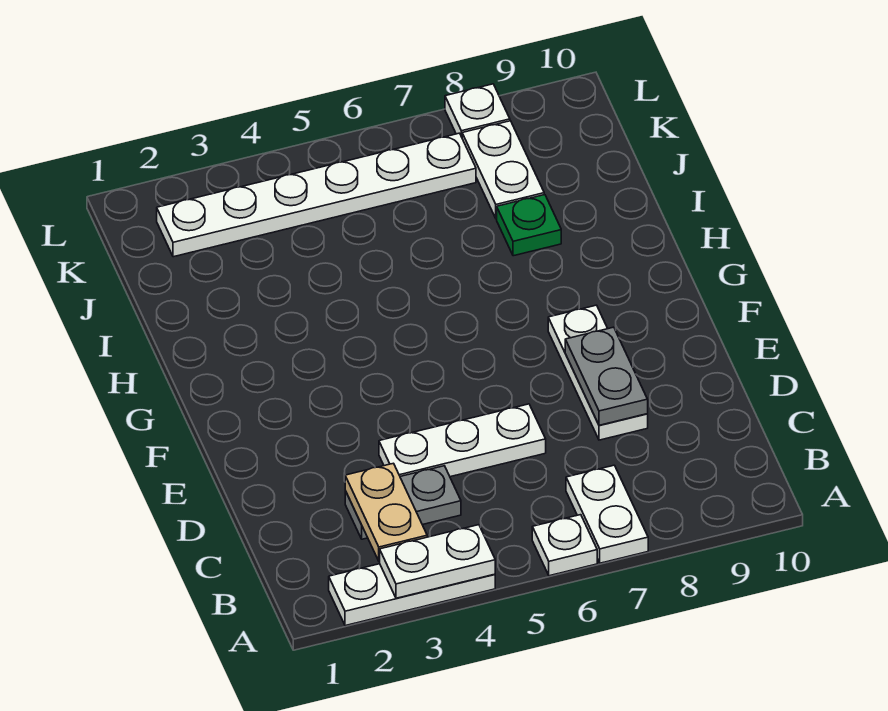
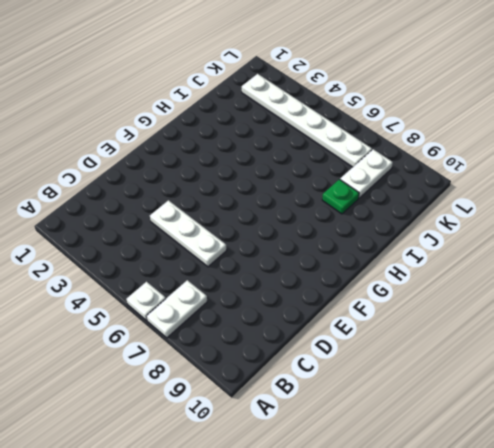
none -> white plate A2:A4 level 1
none -> grey plate C3:C4 level 1
none -> white plate D8:F8 level 1

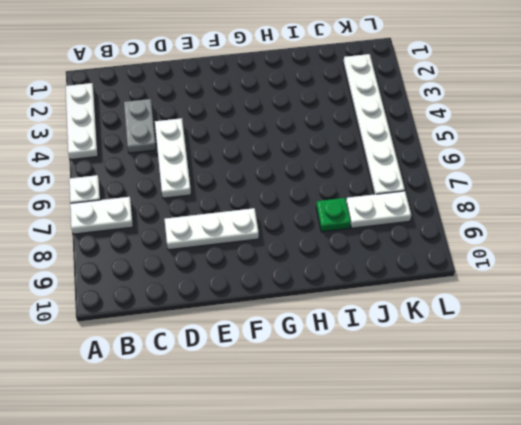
none -> white plate L8 level 1
none -> white plate A3:A4 level 2
none -> tan plate B3:C3 level 2

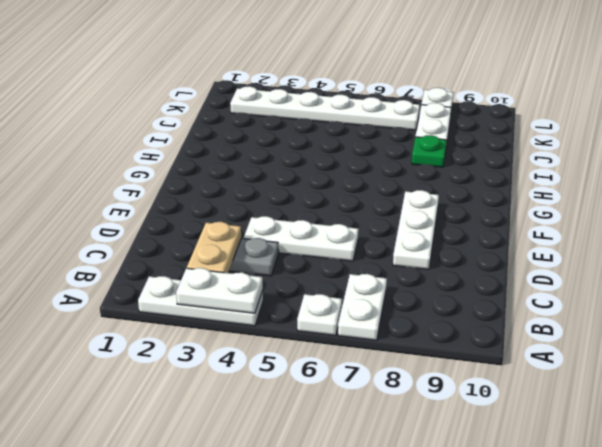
none -> grey plate D8:E8 level 2

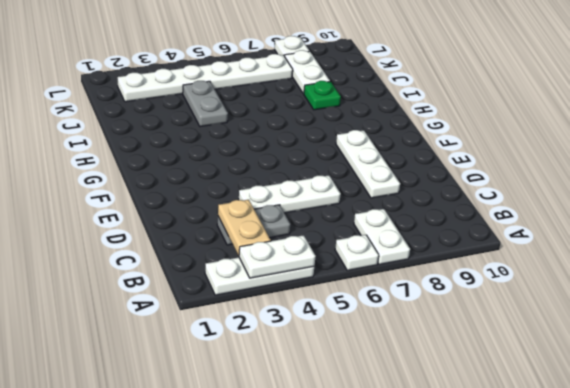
grey plate I4:J4 level 1 -> grey plate D8:E8 level 2

